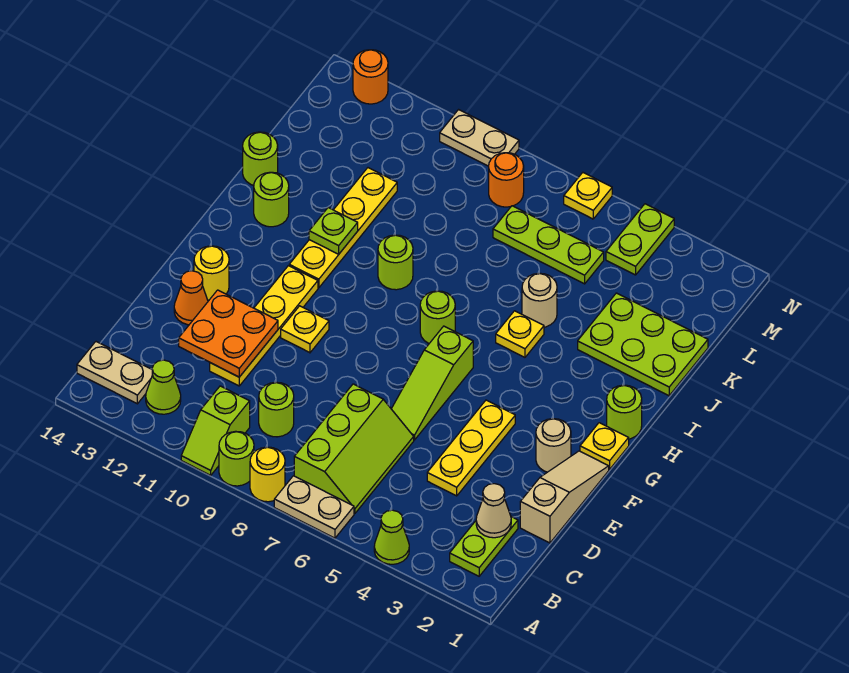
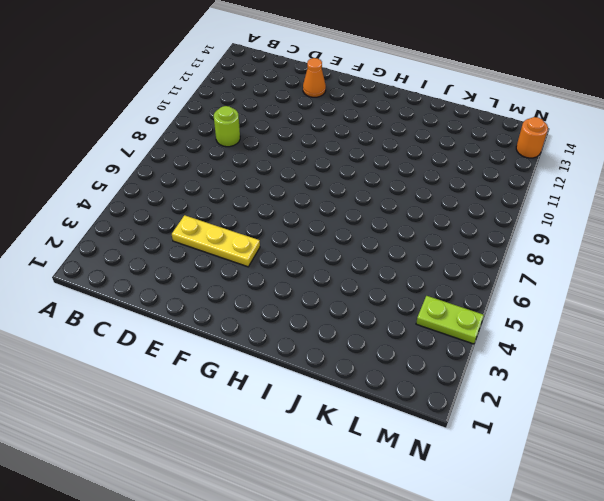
none -> lime cone A4 level 1
none -> tan plate A6:A7 level 1
none -> yellow round brick A8 level 1
none -> lime round brick A9 level 1

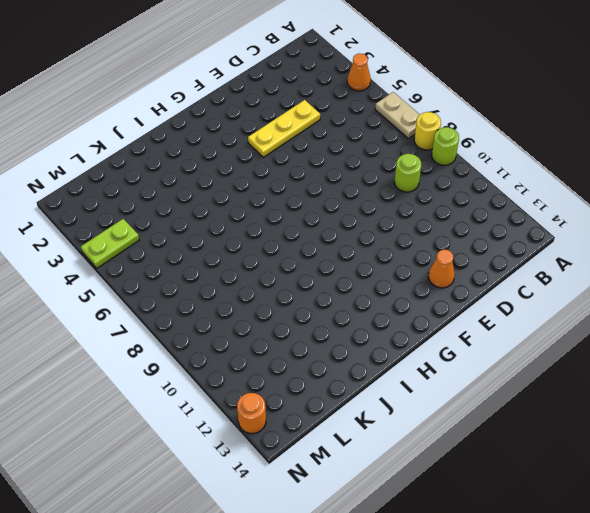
orange cone A4 level 1 -> lime cone A4 level 1
none -> lime slope A10:B10 level 1 top B
none -> lime plate B2:C2 level 1
none -> lime slope B6:D7 level 1 top 7
none -> lime cone B12 level 1

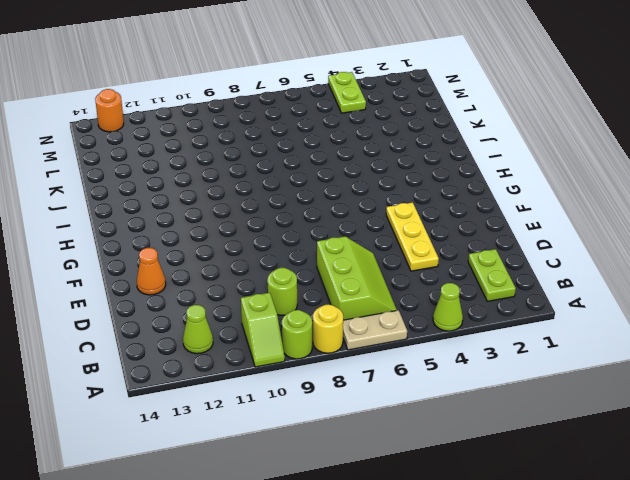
none -> tan plate B13:B14 level 1
none -> tan slope D1:F1 level 1 top D
none -> yellow plate D11:G11 level 1
none -> lime slope E6:G6 level 1 top G

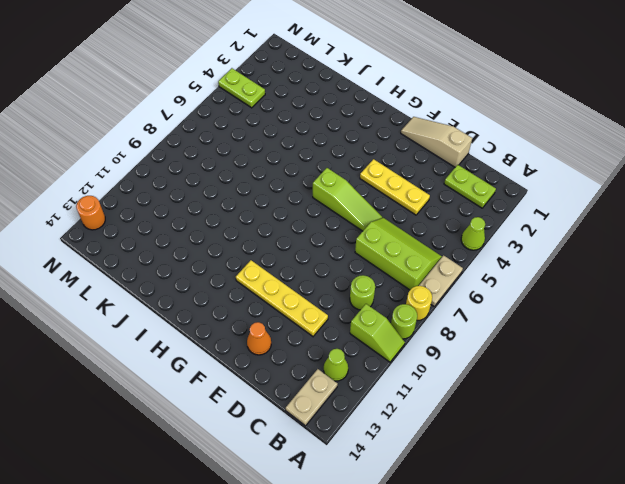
none -> tan round brick F2 level 1
none -> yellow plate F10 level 1
none -> yellow round brick F13 level 1
none -> yellow plate G1 level 1

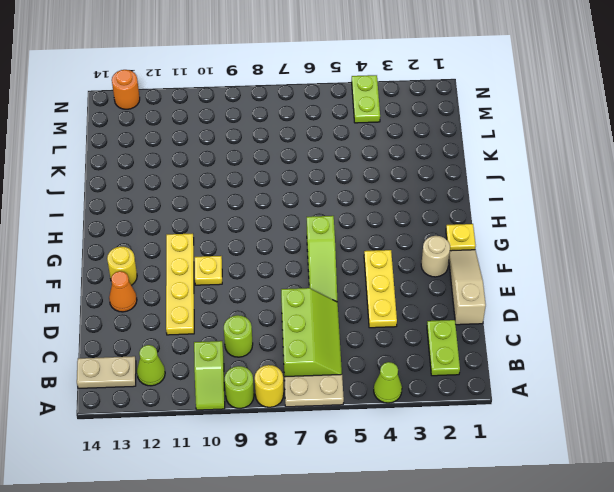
none -> lime round brick H1 level 1
none -> lime round brick H7 level 1
none -> yellow plate H11:K11 level 1
none -> yellow plate I5 level 1

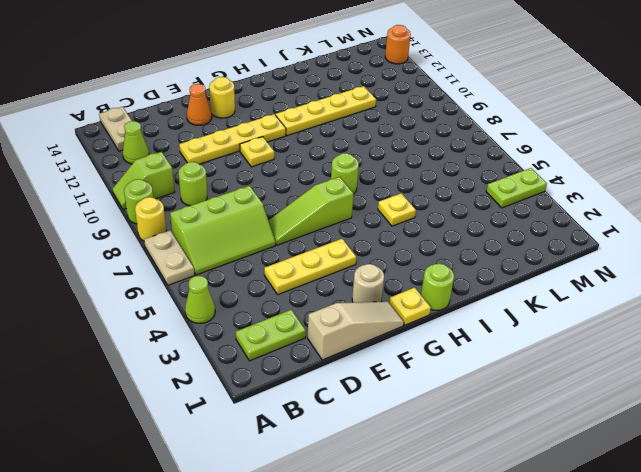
none -> lime round brick I9 level 1
none -> lime round brick I13 level 1
none -> lime plate J1:K3 level 1
none -> tan round brick J5 level 1

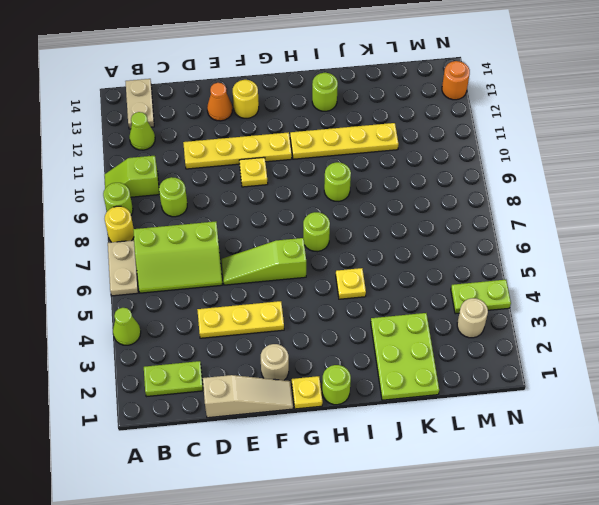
tan round brick M3 level 1 -> tan round brick J5 level 1
none -> lime round brick J14 level 1
none -> lime plate L5:L7 level 1
none -> orange round brick M8 level 1
none -> yellow plate N6 level 1

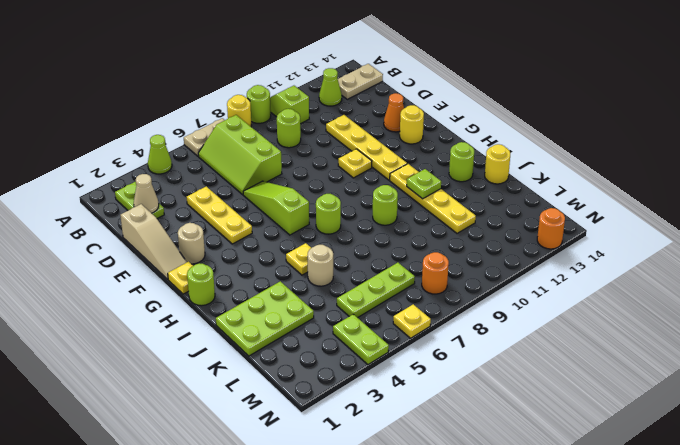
yellow round brick J14 level 1 -> lime round brick J14 level 1
none -> tan plate N9:N10 level 1
none -> orange plate D11:E12 level 2

